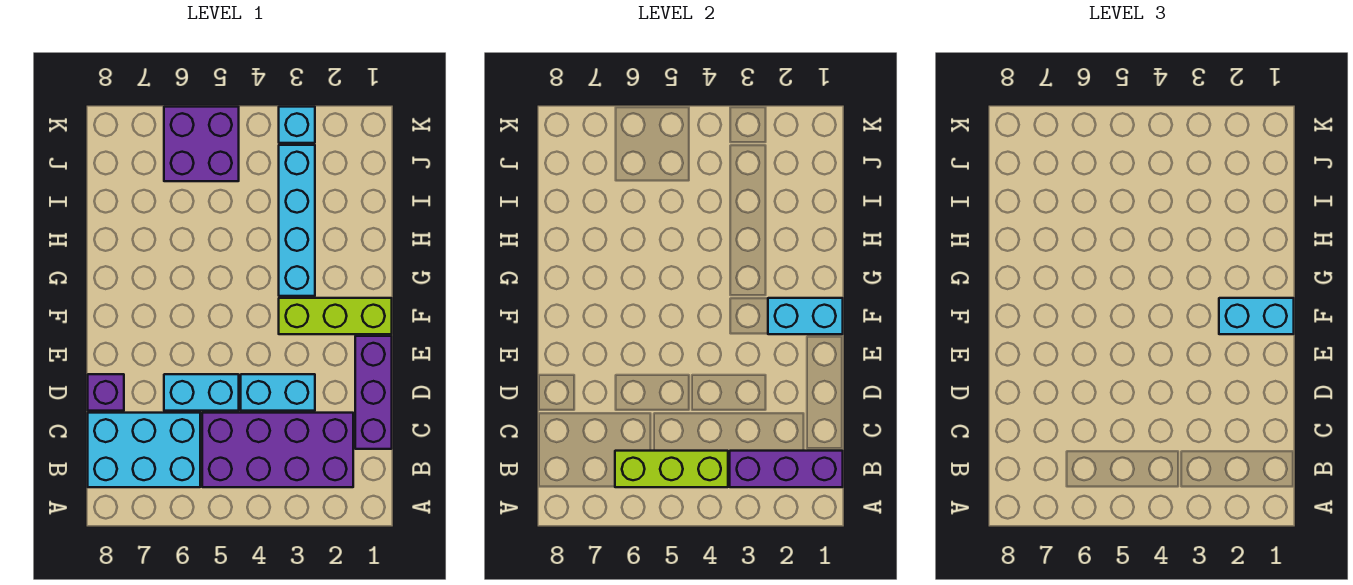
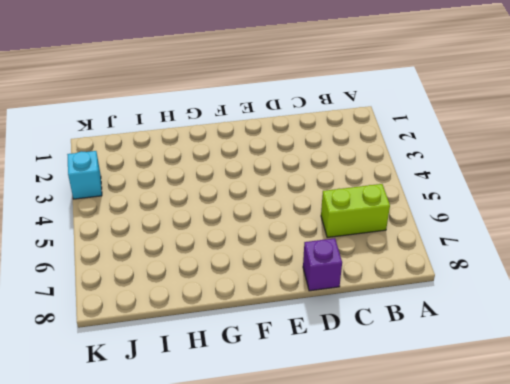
lime brick B6:C6 level 1 -> cyan brick B6:C8 level 1
none -> purple brick B2:C5 level 1
none -> purple brick C1:E1 level 1
none -> cyan brick D3:D4 level 1

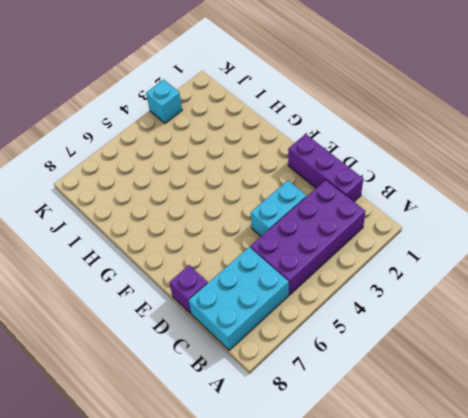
none -> cyan brick D5:D6 level 1
none -> lime brick F1:F3 level 1
none -> cyan brick G3:J3 level 1

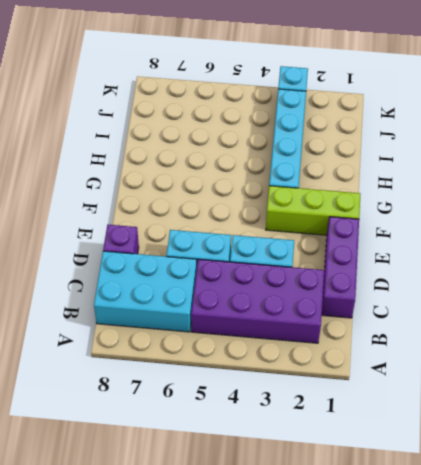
none -> purple brick J5:K6 level 1
none -> purple brick B1:B3 level 2
none -> lime brick B4:B6 level 2

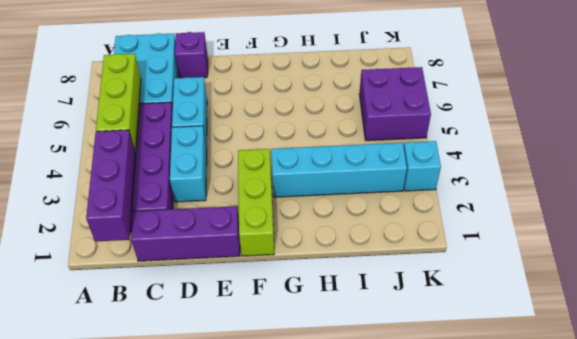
none -> cyan brick F1:F2 level 2
none -> cyan brick F1:F2 level 3

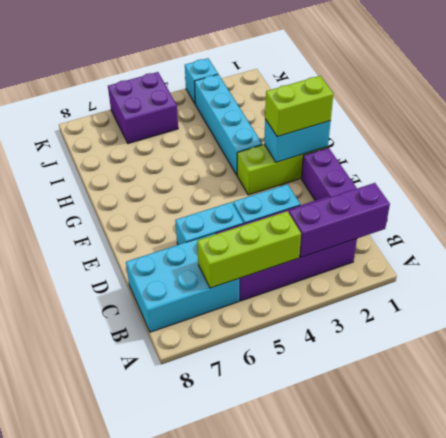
lime brick F1:F2 level 3 -> cyan brick F1:F2 level 3
none -> purple brick D8 level 1

